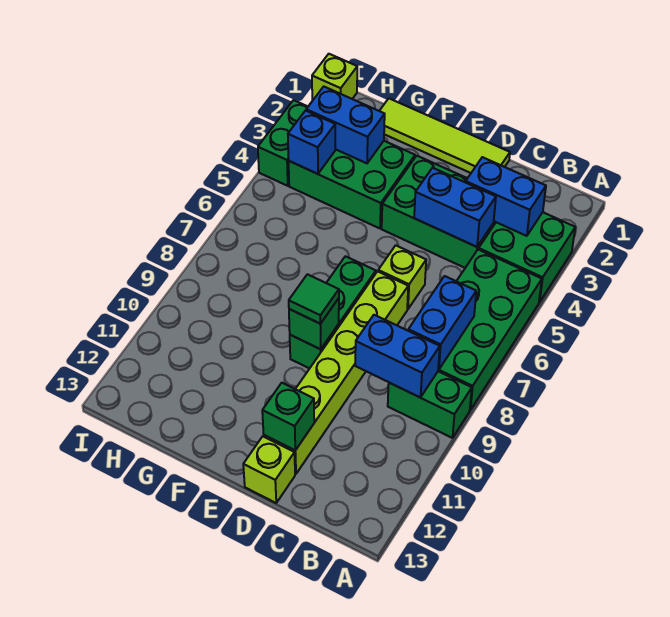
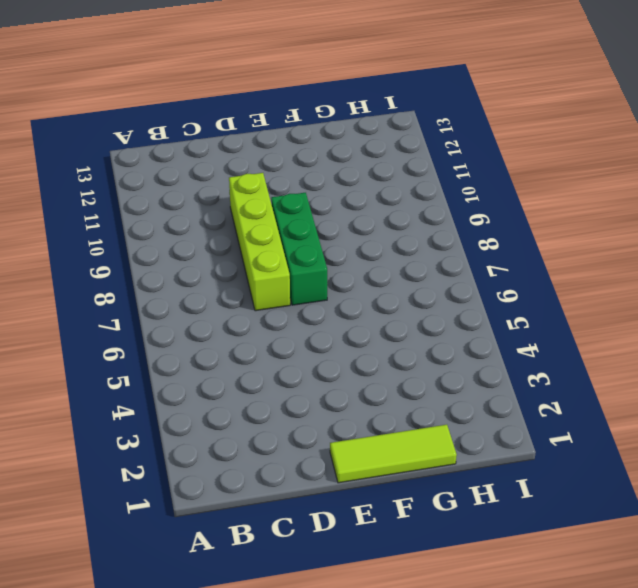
lime brick D7:D10 level 1 -> lime brick D7:D12 level 1
lime tile E1:G1 level 1 -> lime tile D1:G1 level 1
none -> green brick A3:B4 level 1
none -> green brick A5:B8 level 1
none -> green brick A9:B9 level 1

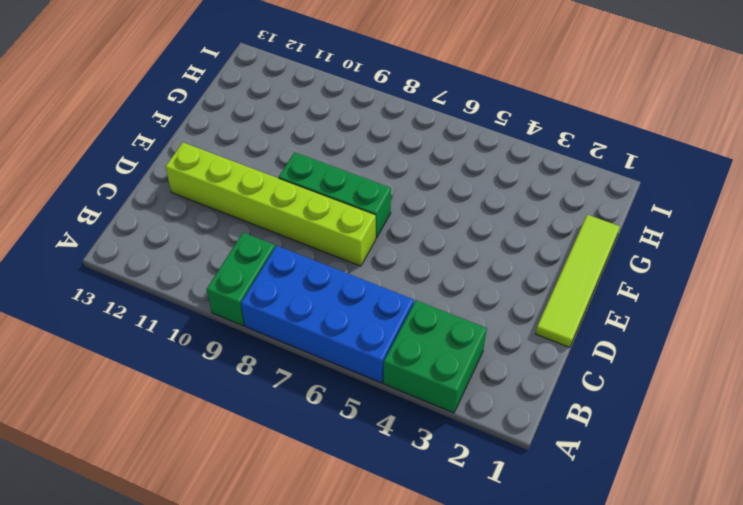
blue brick A5:B8 level 1 -> green brick A5:B8 level 1
none -> green brick C3:E4 level 1
none -> lime brick D6 level 1
none -> lime brick D13 level 1

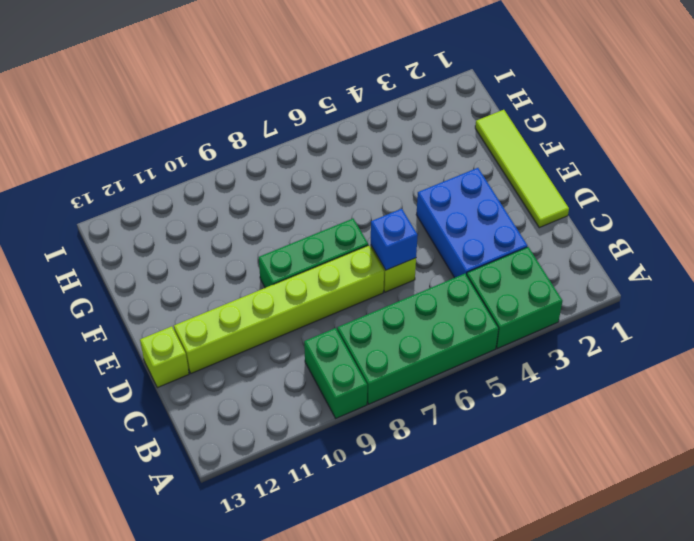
blue brick C3:E4 level 1 -> green brick C3:E4 level 1
blue brick D6 level 2 -> blue brick H4 level 2
none -> green brick F3:H4 level 1
none -> lime brick I1 level 1
none -> green brick I3:I4 level 1

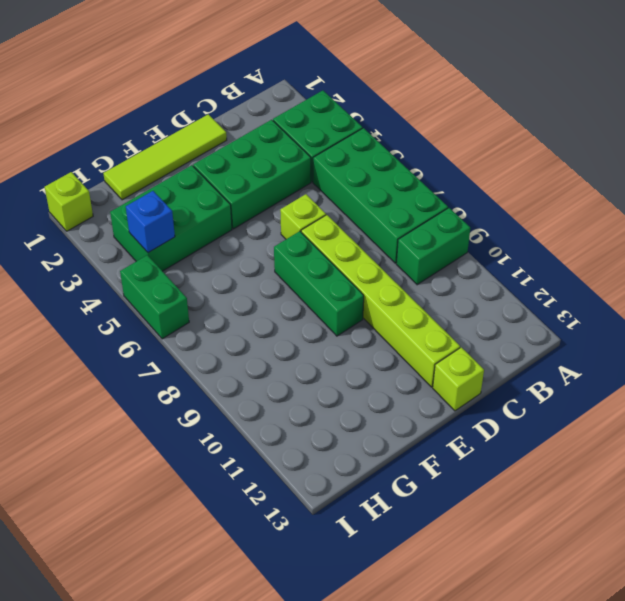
green brick I5:I6 level 1 -> green brick I3:I4 level 1
none -> blue brick B3:C3 level 2
none -> blue brick B7:B8 level 2
none -> blue brick B9:C9 level 2

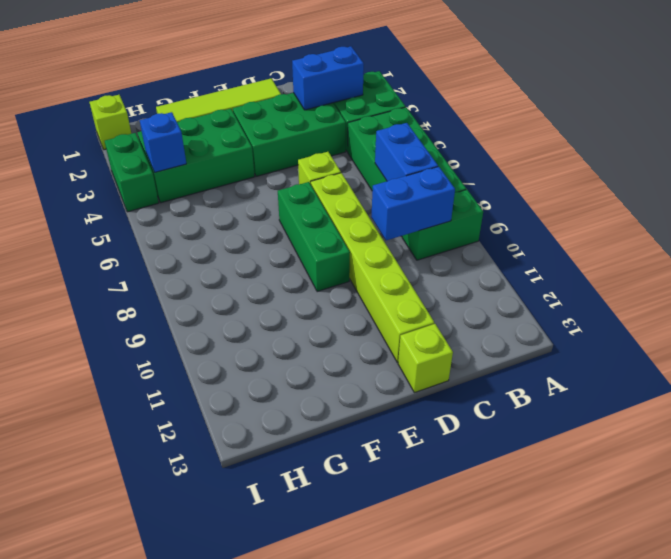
none -> blue brick C4:D4 level 2
none -> green brick D12 level 2
none -> green brick E9 level 2

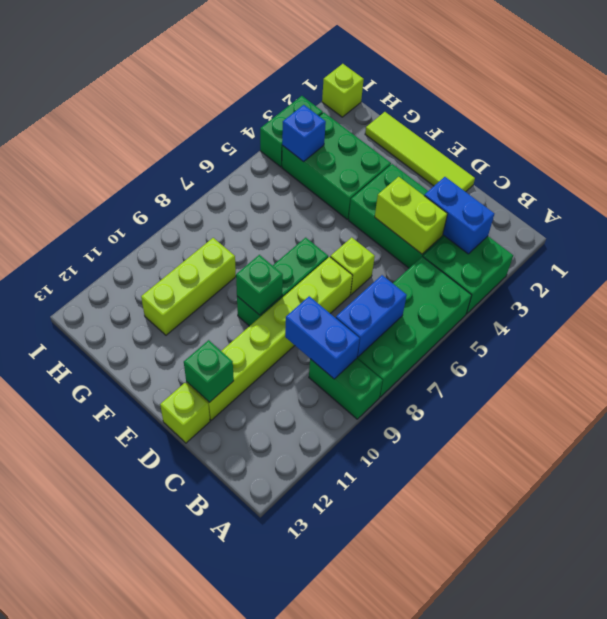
lime brick C4:D4 level 2 -> blue brick C4:D4 level 2
lime brick G9:G11 level 1 -> none
none -> blue brick G3:H3 level 2
none -> green tile E9 level 3

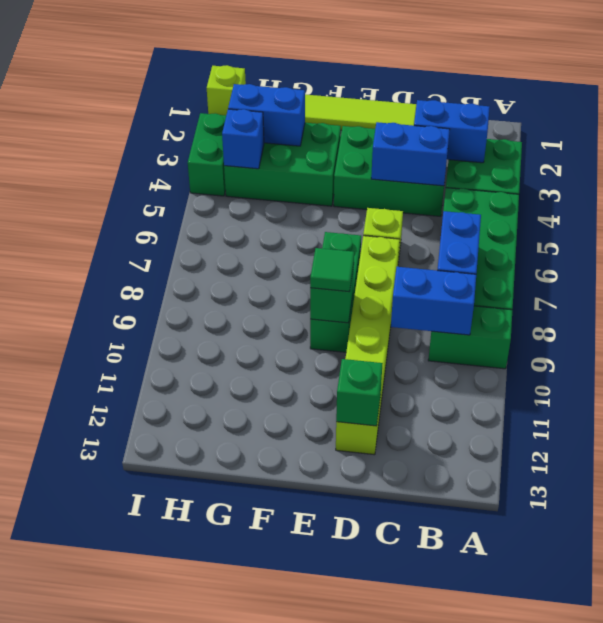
none -> lime brick D13 level 1

